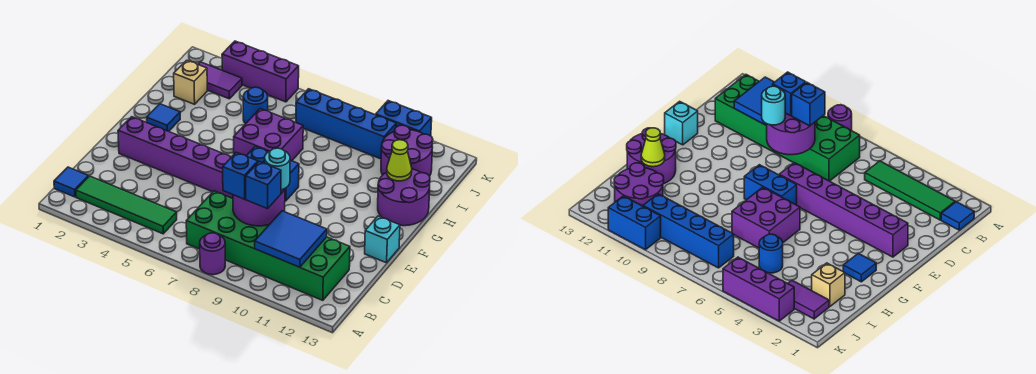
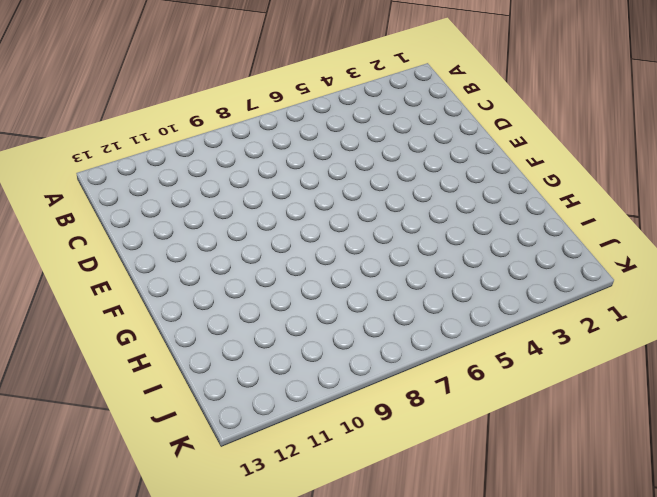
none -> purple round brick A8 level 1
none -> blue tile B1 level 1
none -> green tile B2:B5 level 1

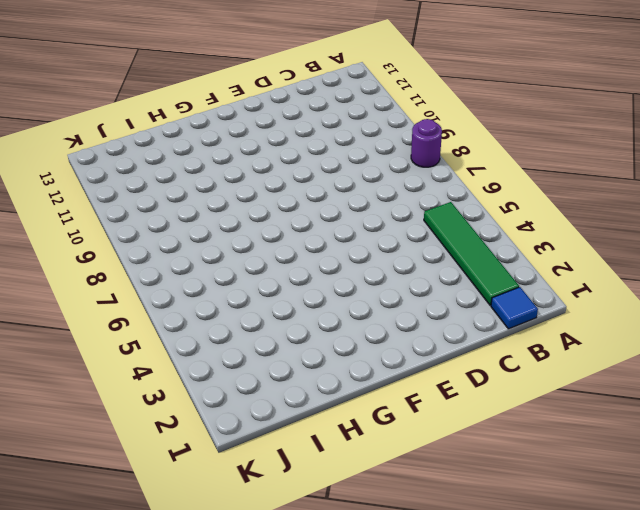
none -> green brick B7:C12 level 1
none -> purple brick E2:E7 level 1
none -> cyan brick E13 level 1

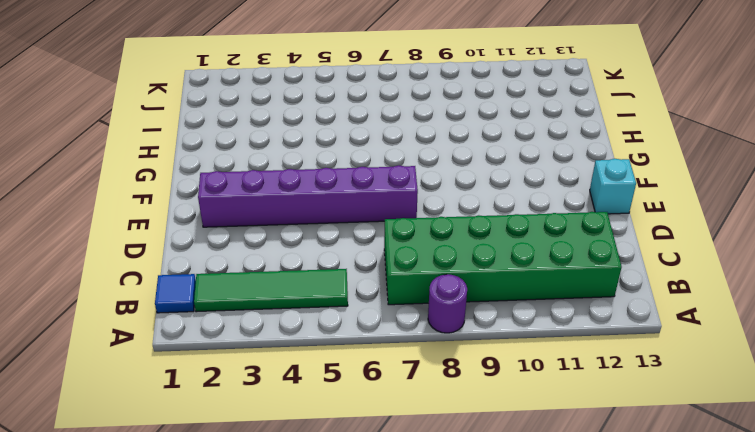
none -> blue brick F7:F8 level 1
none -> blue tile G2 level 1
none -> purple brick G6:H7 level 1

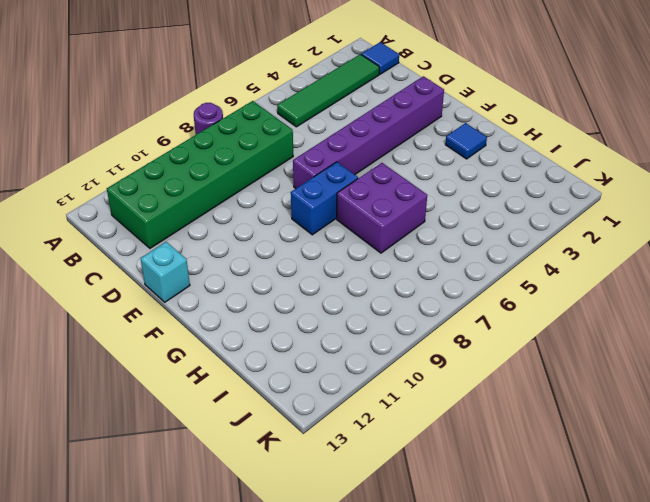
none -> purple round brick G12:H13 level 1
none -> tan brick I2 level 1
none -> blue round brick I5 level 1

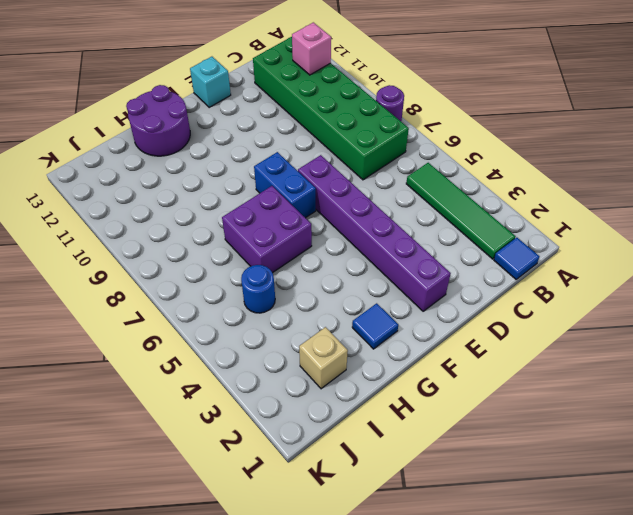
pink brick B11 level 2 -> blue tile B10:C11 level 2
none -> purple round brick I11:J12 level 1
none -> purple tile J2:J3 level 1
none -> blue brick J7:J10 level 1

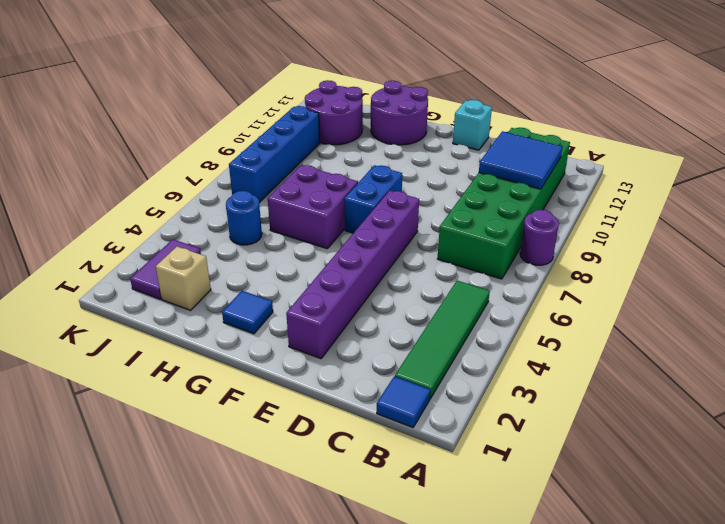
none -> purple brick K3:K5 level 1
none -> blue brick K10:K11 level 1
none -> purple round brick C8:D9 level 2

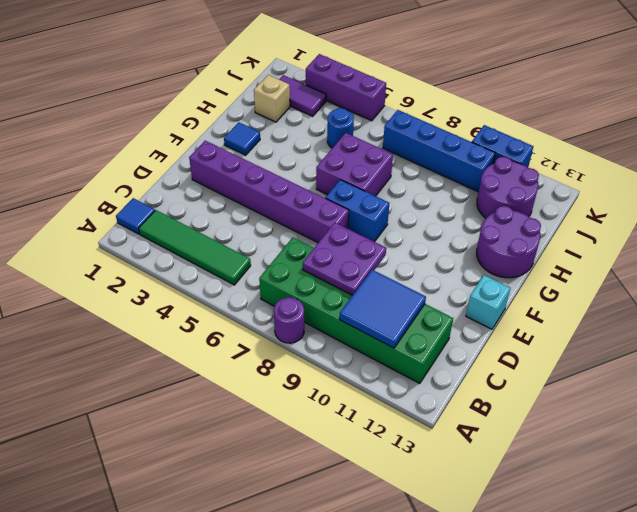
purple plate C8:D9 level 2 -> purple round brick C8:D9 level 2
none -> lime cone H12 level 2
none -> blue brick C8 level 3
none -> blue brick C9 level 3

